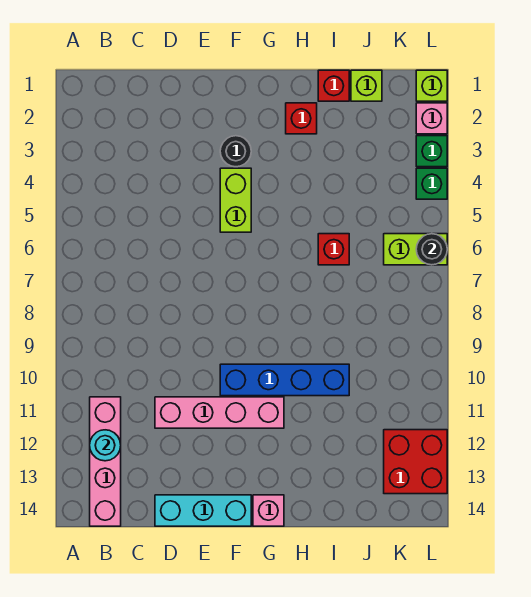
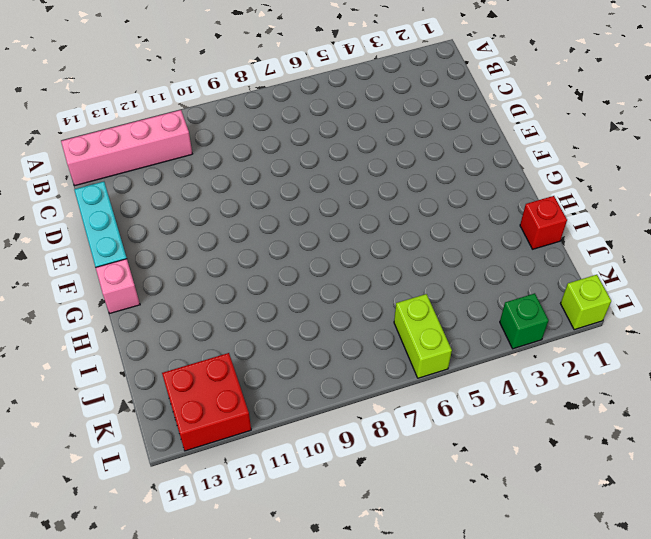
none -> pink brick D11:G11 level 1
none -> black round brick F3 level 1
none -> lime brick F4:F5 level 1

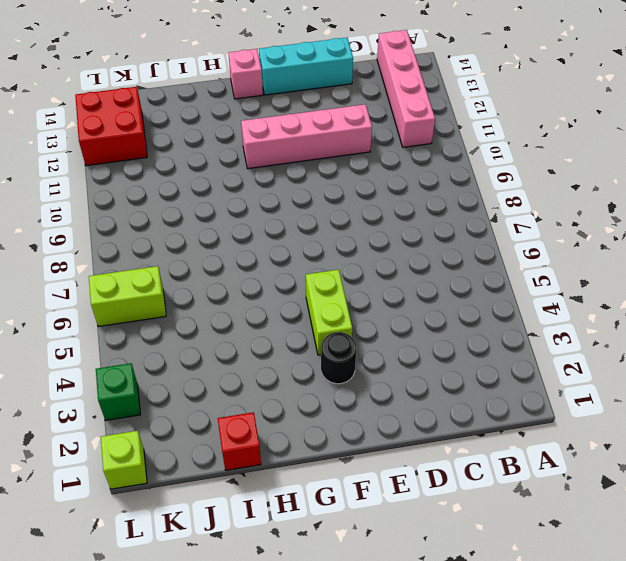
none -> blue brick F10:I10 level 1
none -> red brick H2 level 1
none -> red brick I6 level 1

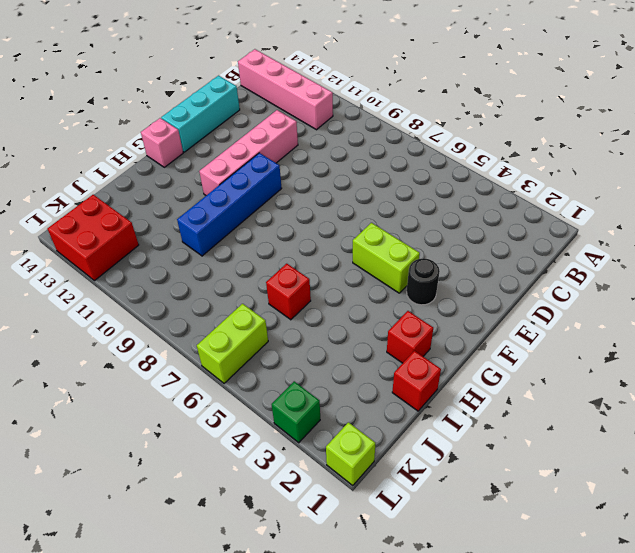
none -> lime brick J1 level 1
none -> pink brick L2 level 1
none -> green brick L4 level 1

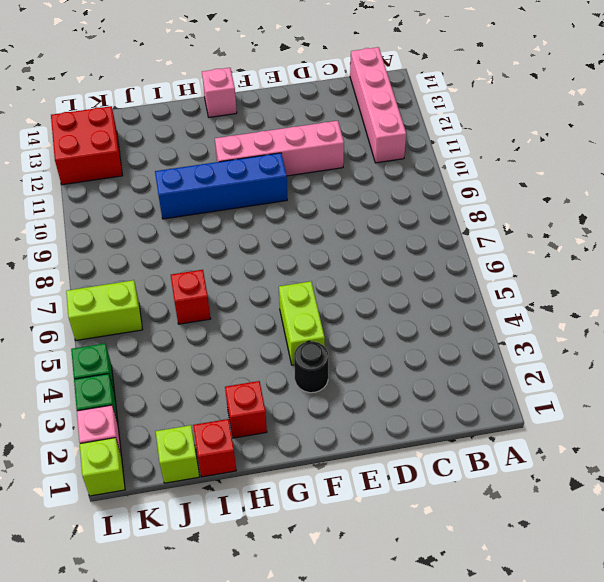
none -> cyan brick D14:F14 level 1
none -> cyan round brick B12 level 2
none -> black round brick L6 level 2

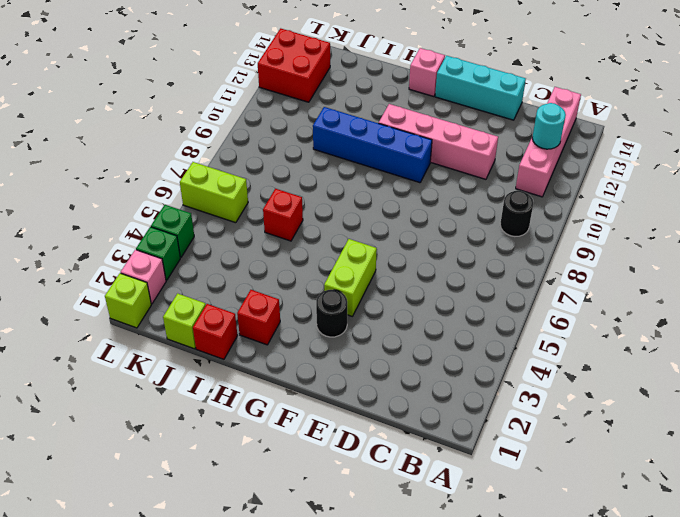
black round brick B9 level 1 -> black round brick L6 level 2

